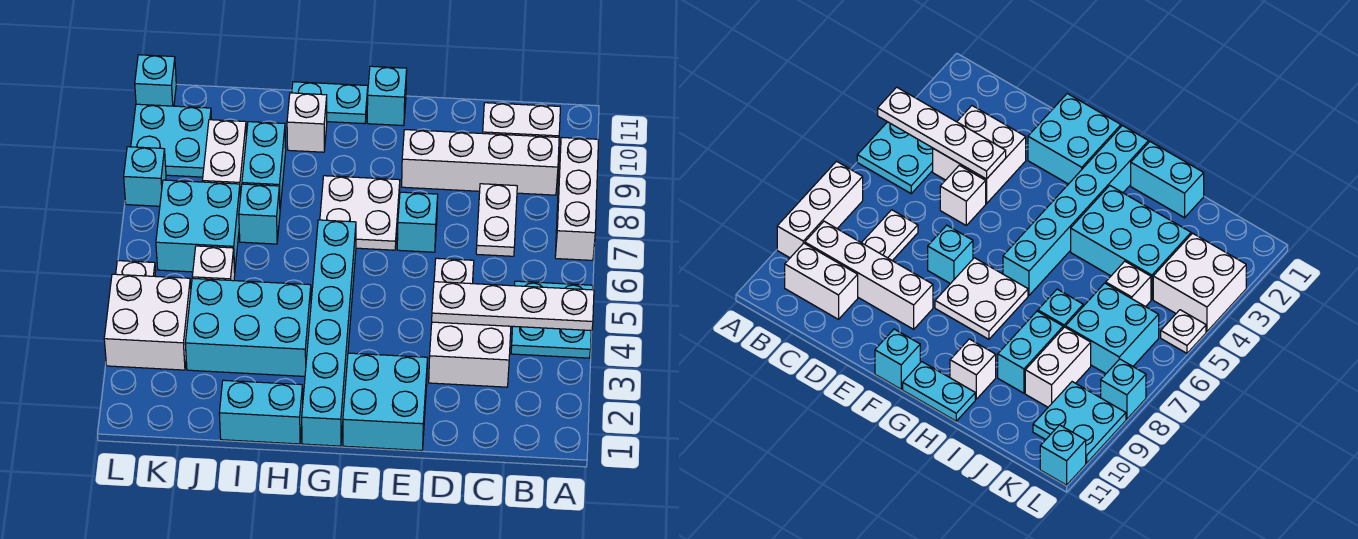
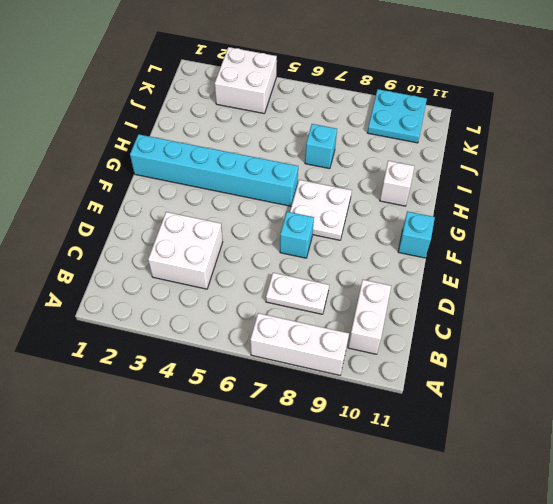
none -> cyan plate A4:B5 level 1
none -> white brick B9:E9 level 1
none -> white brick D5 level 1

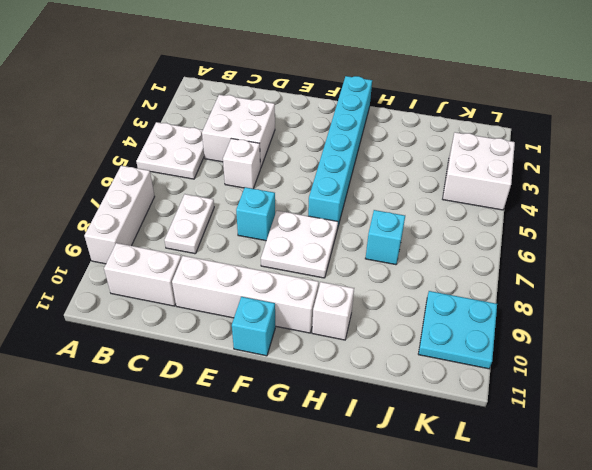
white plate A4:B5 level 1 -> cyan plate A4:B5 level 1
white brick D10:G10 level 1 -> white brick B9:E9 level 1
none -> cyan brick E1:F2 level 1
none -> cyan plate G11:H11 level 1
none -> cyan brick H1:I1 level 1

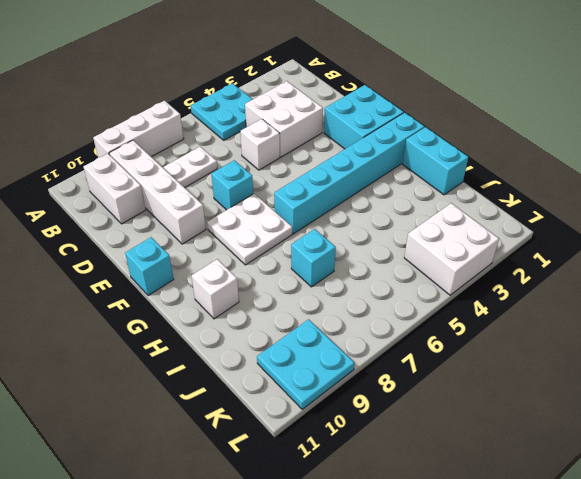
none -> cyan plate G11:H11 level 1
none -> cyan brick H3:J4 level 1
none -> cyan brick I8:I9 level 1

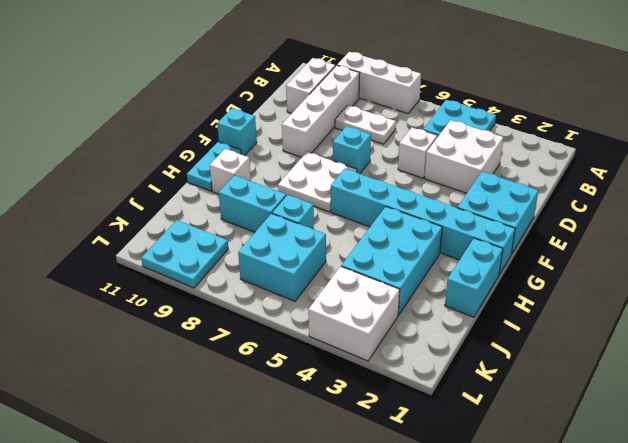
none -> white brick J5 level 1
none -> white brick J8:J9 level 1
none -> white plate L5 level 1

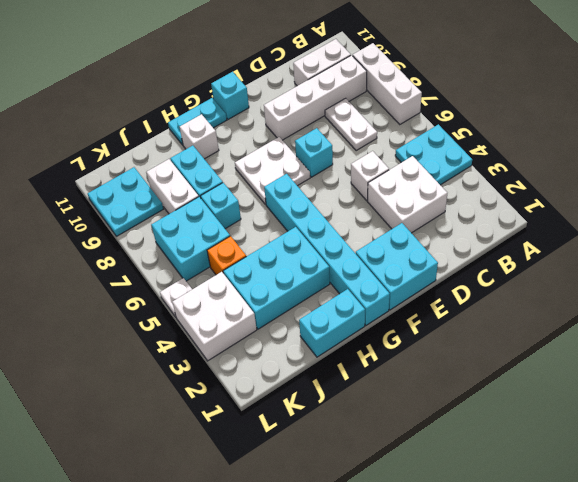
orange brick J5 level 1 -> white brick J5 level 1
none -> cyan brick L8 level 1
none -> cyan brick L11 level 1
none -> white plate A4:D4 level 2

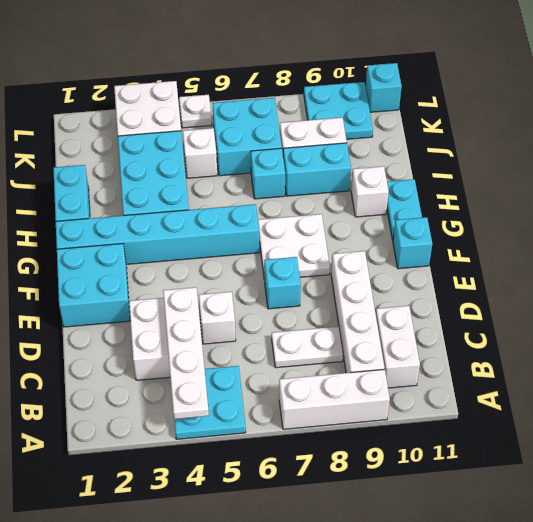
none -> cyan brick L8 level 1

